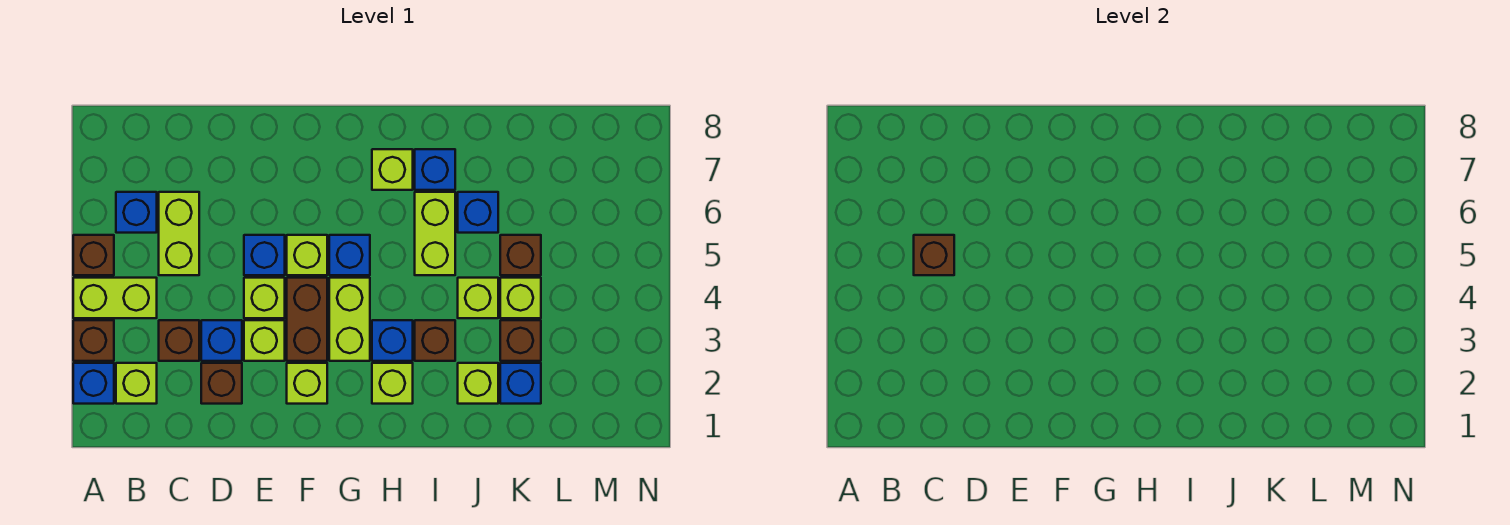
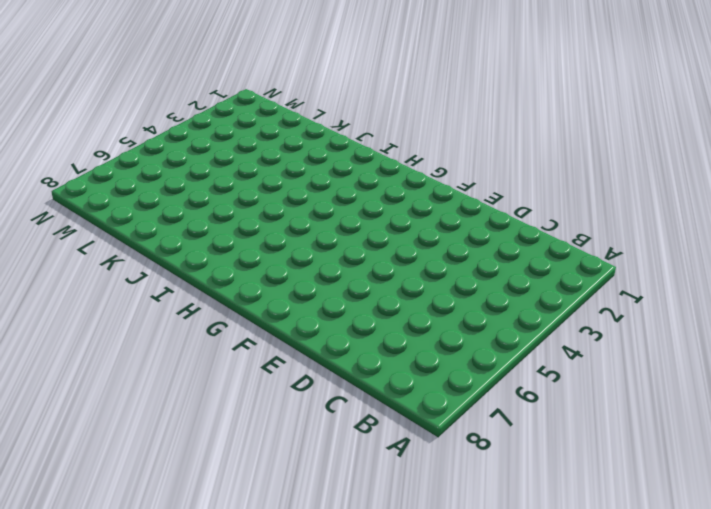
none -> blue brick A2 level 1
none -> brown brick A3 level 1
none -> lime brick A4:B4 level 1
none -> brown brick A5 level 1

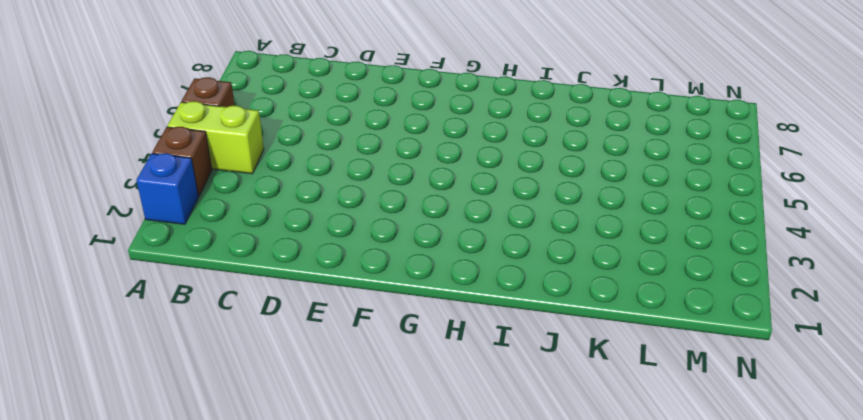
none -> lime brick B2 level 1
none -> blue brick B6 level 1
none -> brown brick C3 level 1
none -> lime brick C5:C6 level 1

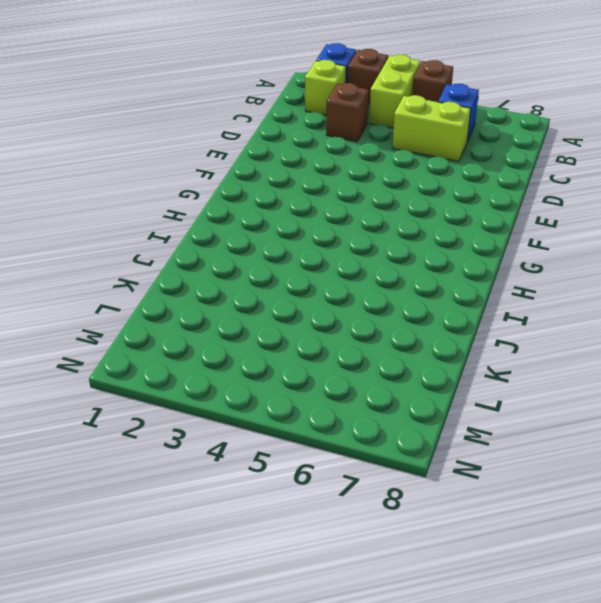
none -> brown brick D2 level 1
none -> blue brick D3 level 1
none -> lime brick E3 level 1
none -> lime brick E4 level 1

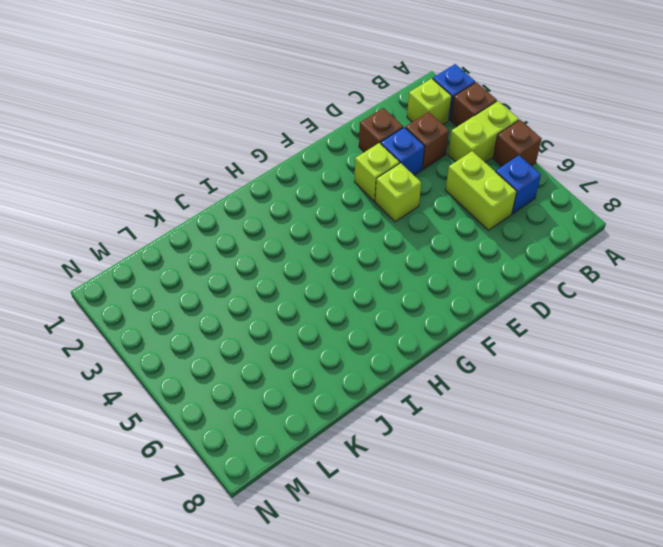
none -> blue brick E5 level 1
none -> lime brick F2 level 1
none -> brown brick F3:F4 level 1
none -> lime brick F5 level 1

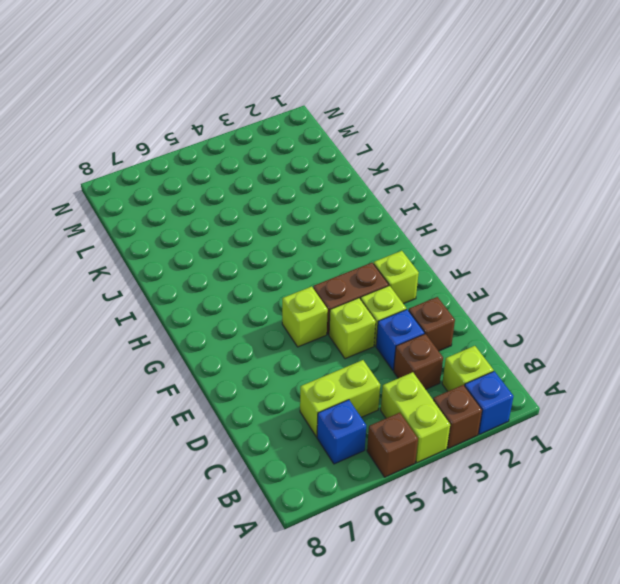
none -> blue brick E5 level 1
none -> lime brick G3:G4 level 1
none -> blue brick G5 level 1
none -> lime brick H2 level 1

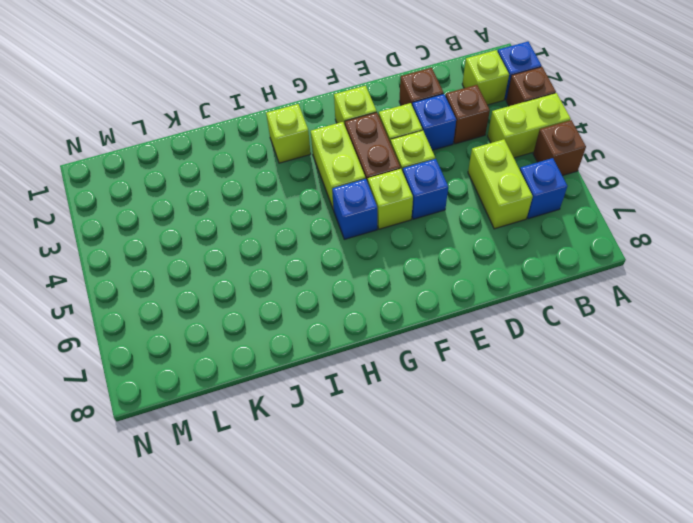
none -> blue brick H3 level 1
none -> lime brick H7 level 1
none -> brown brick I3 level 1
none -> lime brick I5:I6 level 1

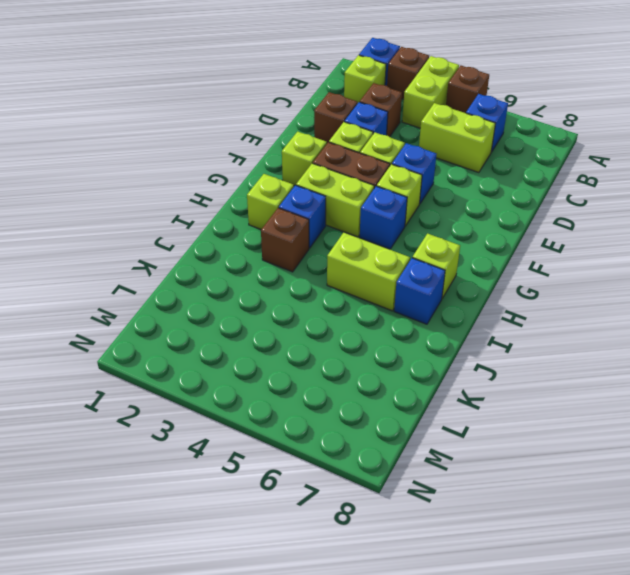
none -> lime brick J2 level 1
none -> lime brick J4 level 1
none -> blue brick J6 level 1
none -> blue brick K2 level 1

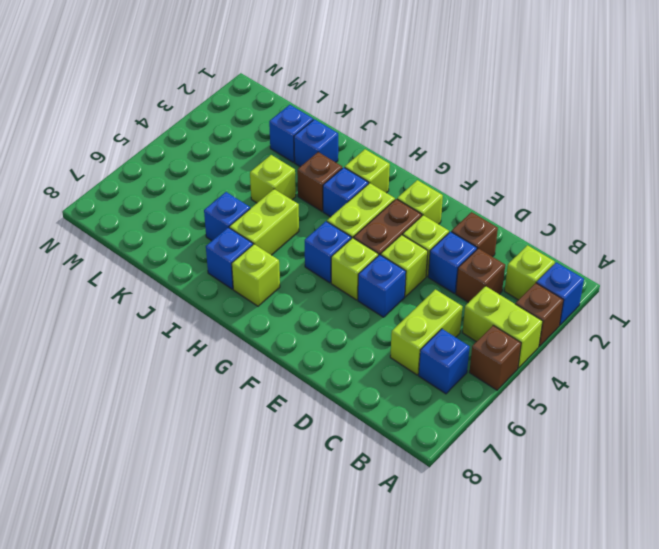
blue brick J2 level 1 -> lime brick J2 level 1
none -> brown brick K3 level 1
none -> lime brick K4 level 1
none -> brown brick K5 level 1
none -> brown brick C5 level 2

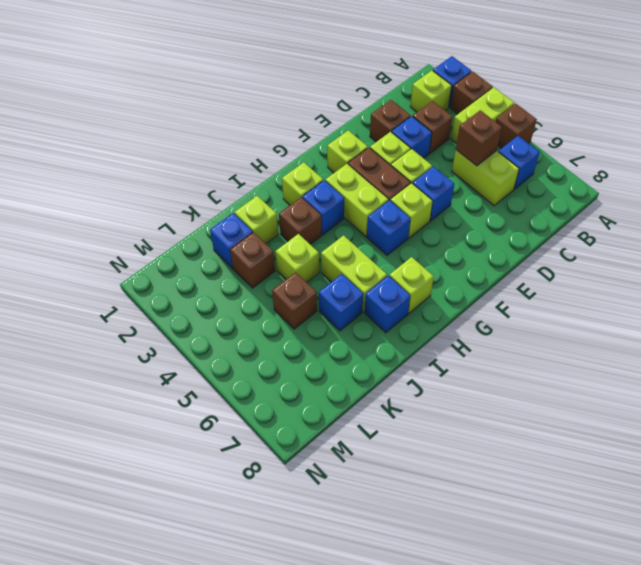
none -> lime brick K4 level 1

